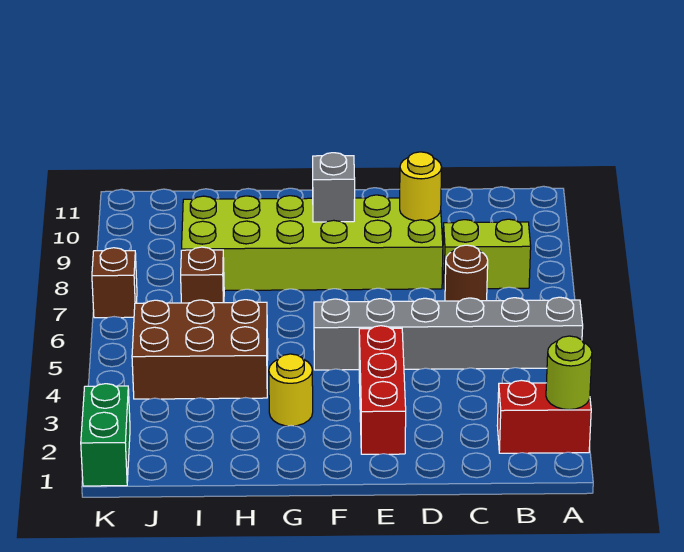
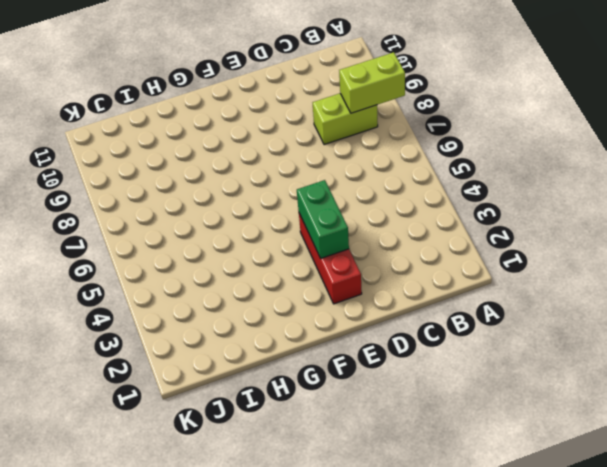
lime brick A8:B8 level 2 -> none
green brick E3:E4 level 2 -> green brick K1:K2 level 1
none -> red brick A2:B2 level 1
none -> grey brick A5:F5 level 1
none -> brown round brick C7 level 1

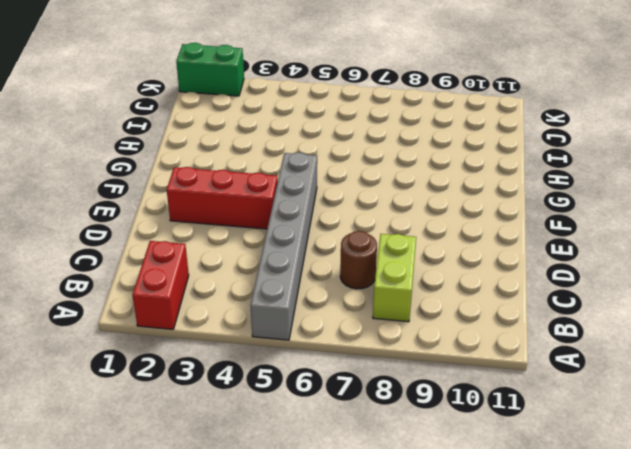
none -> lime brick D8:I9 level 1
none -> yellow round brick G3 level 1
none -> brown brick H4:J5 level 1

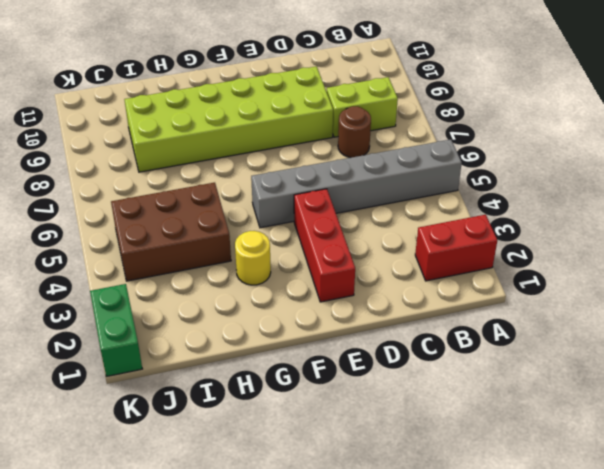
none -> brown brick I7 level 1
none -> brown brick K7 level 1
none -> lime round brick A2 level 2

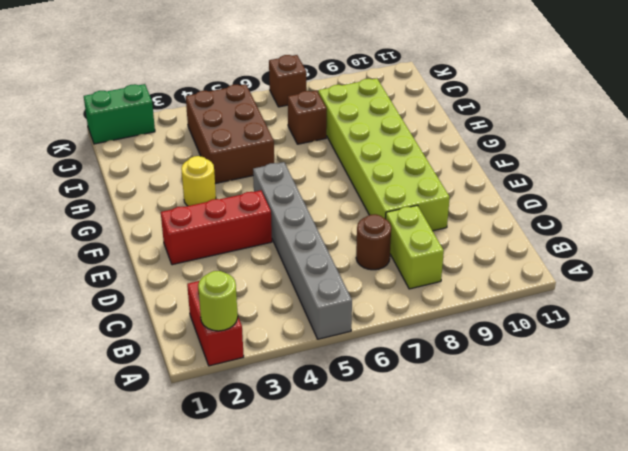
none -> yellow round brick D9 level 2
none -> grey brick F9 level 2

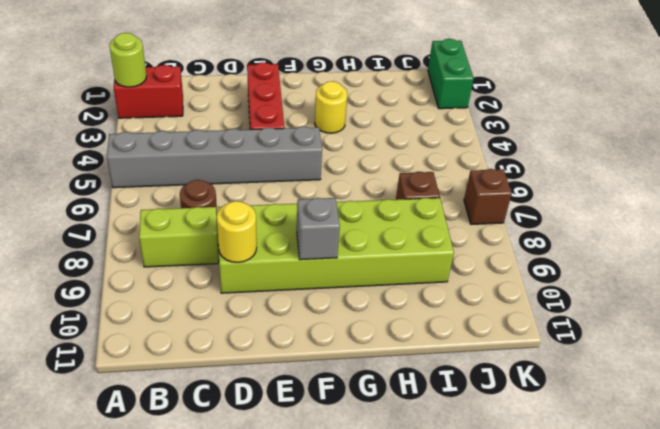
none -> brown brick H4:J5 level 1

